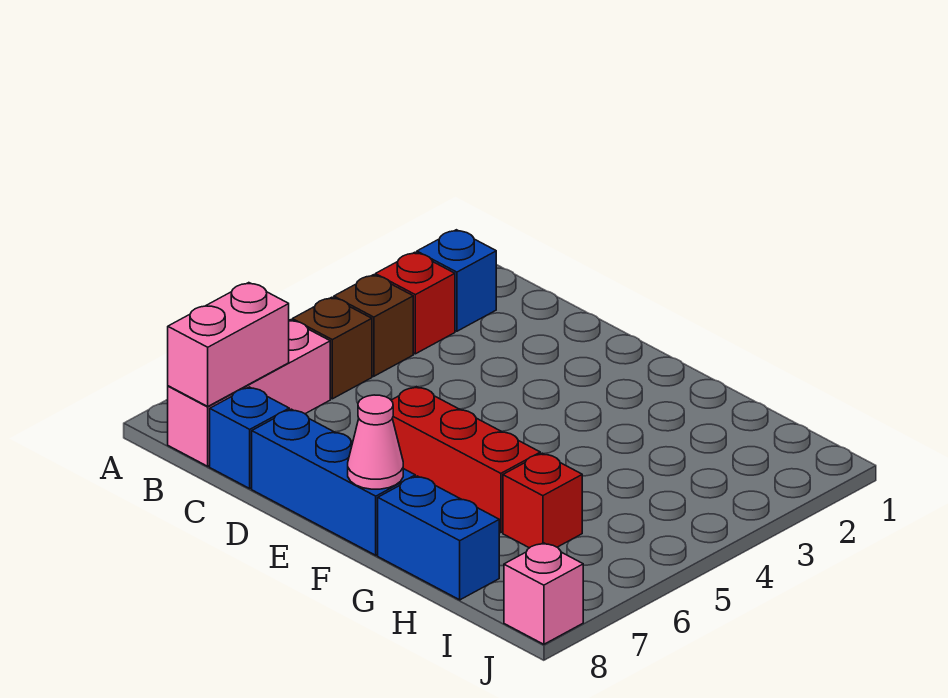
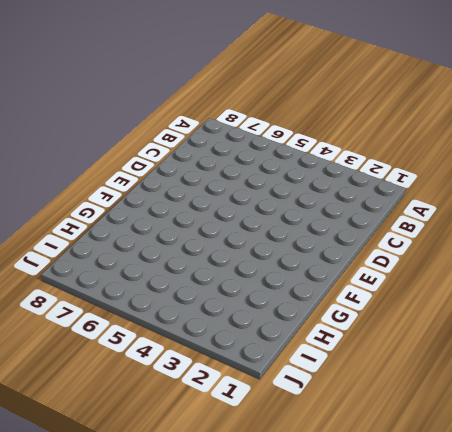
none -> blue brick B2 level 1
none -> red brick B3 level 1
none -> brown brick B4 level 1

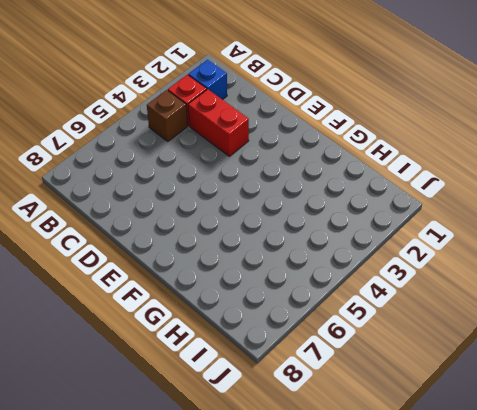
red brick C3:D3 level 1 -> none
none -> brown brick B5 level 1
none -> pink brick B6:B8 level 1
none -> blue brick C8 level 1

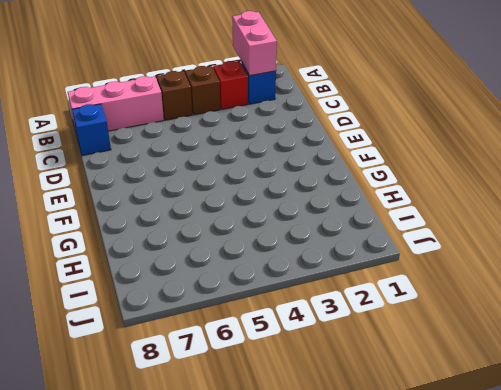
pink brick A2:B2 level 2 -> pink brick B7:B8 level 2
none -> blue brick D8:F8 level 1
none -> red brick E6:G6 level 1
none -> blue brick G8:H8 level 1

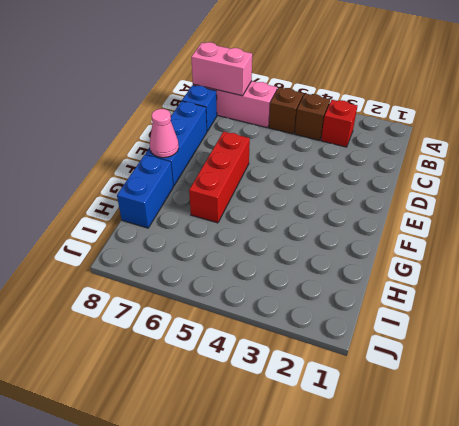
none -> blue brick B2 level 1
none -> red brick H6 level 1
none -> pink brick J8 level 1

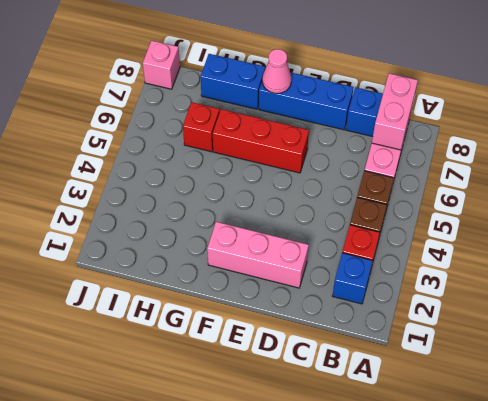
pink brick D2:F2 level 1 -> none

